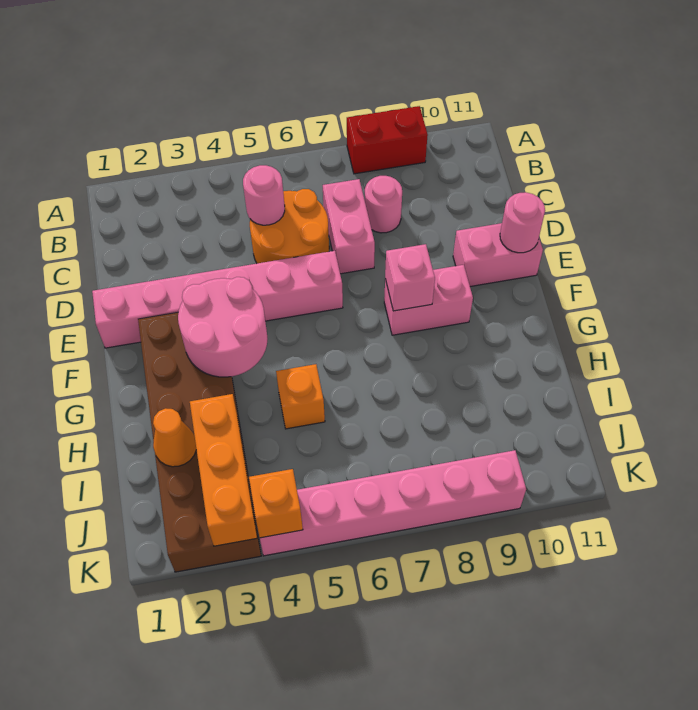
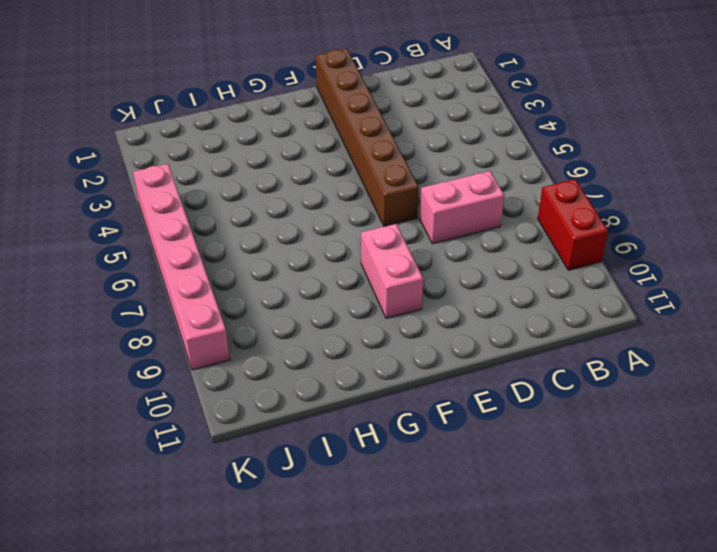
brown brick E1:E6 level 1 -> pink brick E1:E6 level 1
none -> orange round brick C5:D6 level 1
none -> pink round brick C8 level 1
none -> pink brick E10:E11 level 1

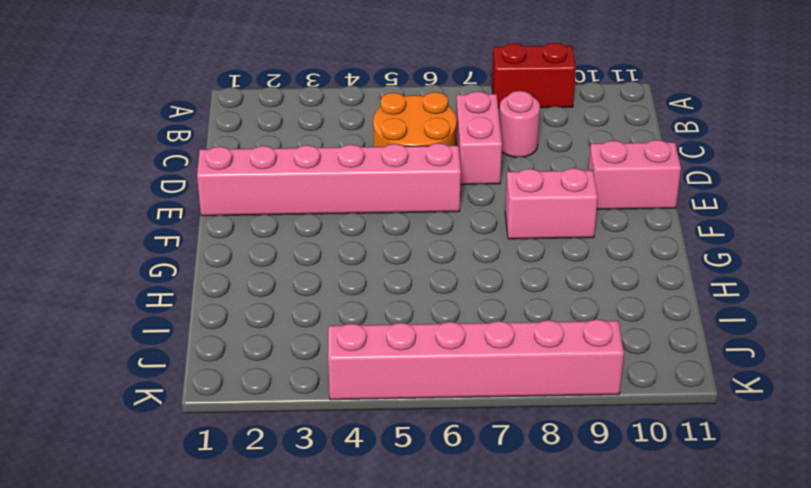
none -> brown brick F2:K3 level 1
none -> orange brick H5 level 1
none -> pink round brick C5 level 2

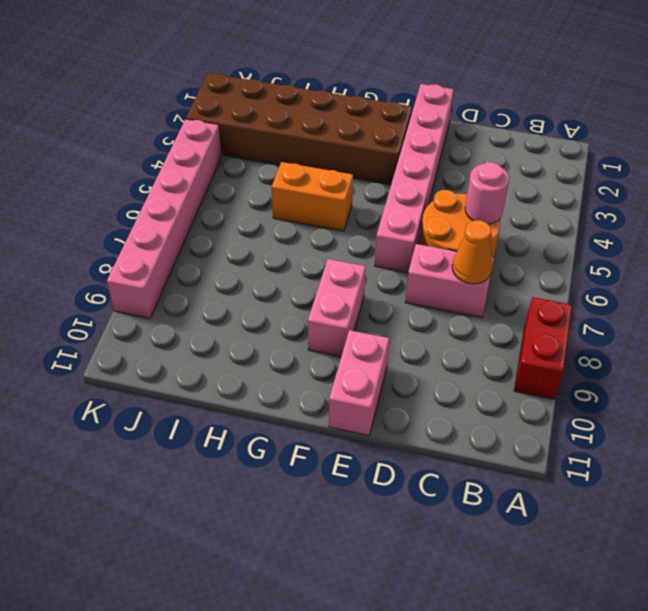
orange cone C7 level 2 -> orange cone I2 level 2
orange brick G5:H5 level 1 -> orange brick H5 level 1
none -> pink round brick C8 level 1
none -> pink round brick E11 level 2
none -> pink round brick F3:G4 level 2

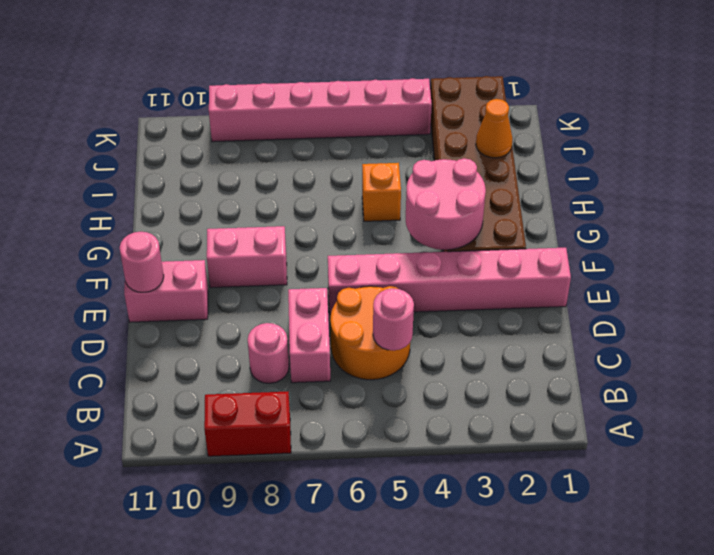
none -> pink brick F8 level 2
none -> orange brick I3:K3 level 2
none -> orange brick K4 level 2

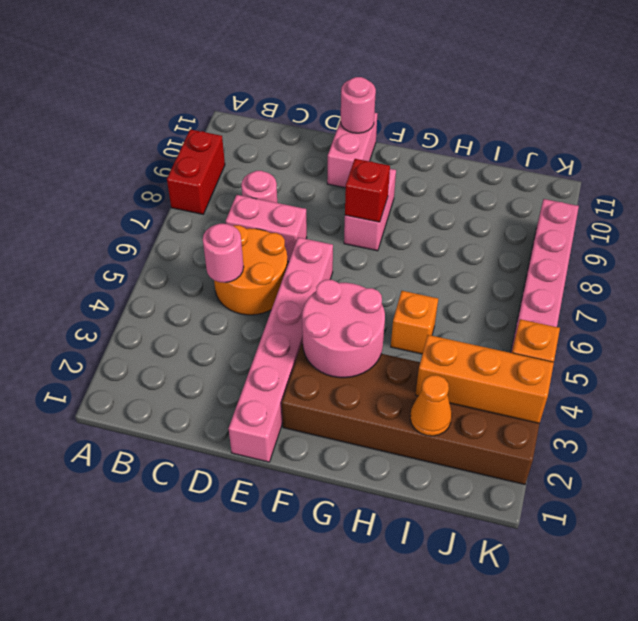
red brick F8 level 2 -> pink brick F8 level 2

